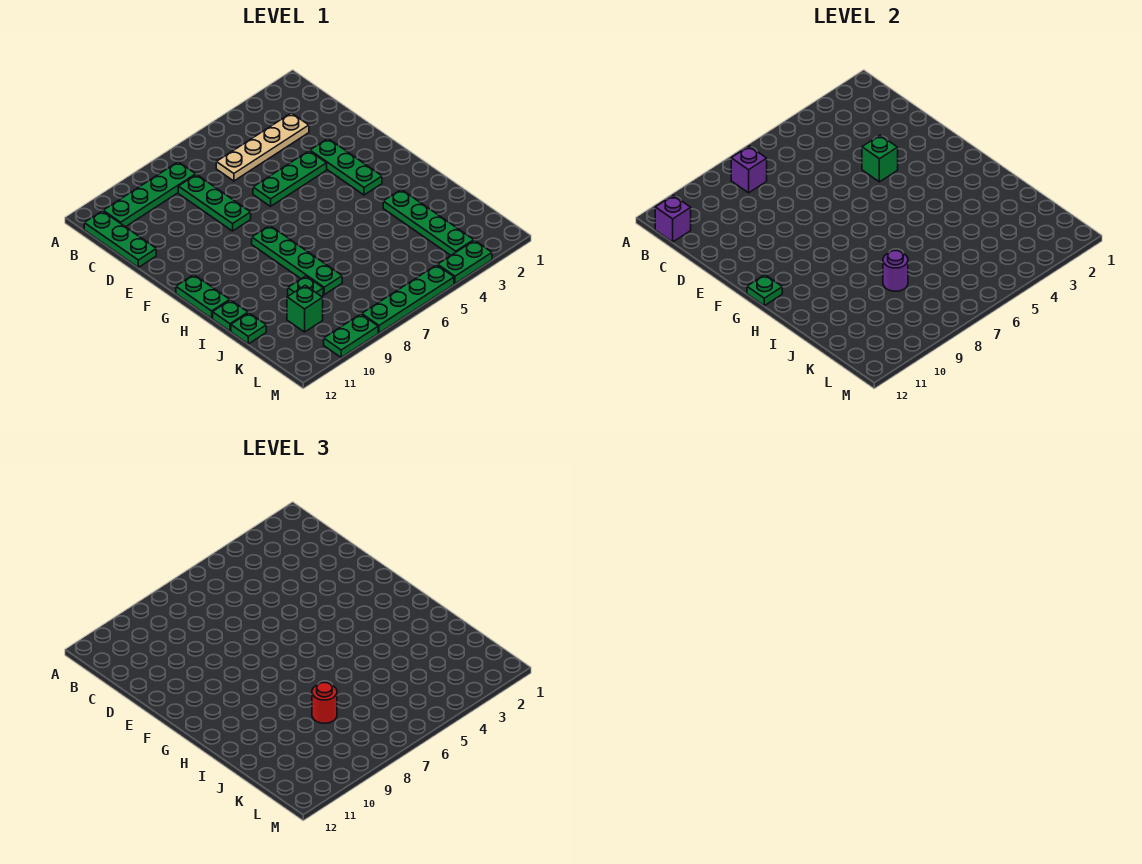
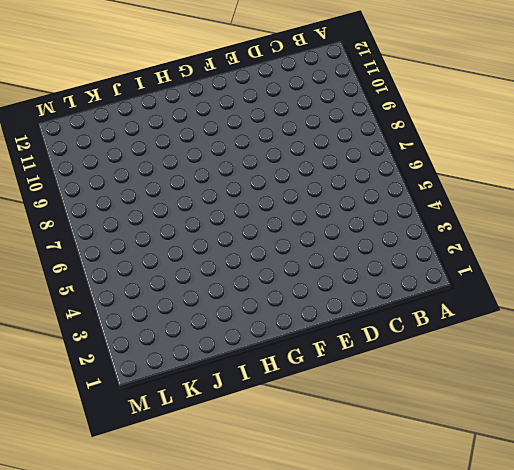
none -> green plate B8:B11 level 1
none -> green plate B12:D12 level 1
none -> tan plate C3:C6 level 1

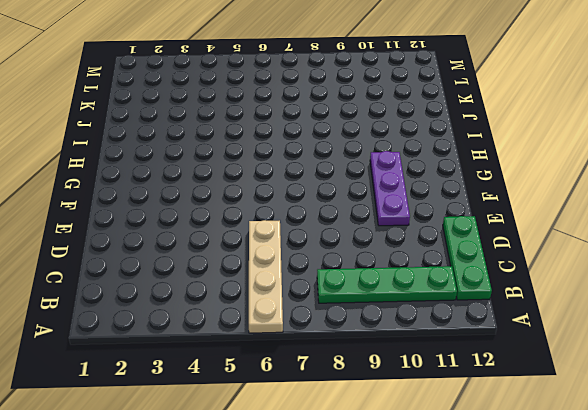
tan plate A6:D6 level 1 -> tan plate C3:C6 level 1
purple plate E10:G10 level 1 -> none
none -> green plate C8:E8 level 1
none -> green plate E3:G3 level 1
none -> green plate E4:E6 level 1

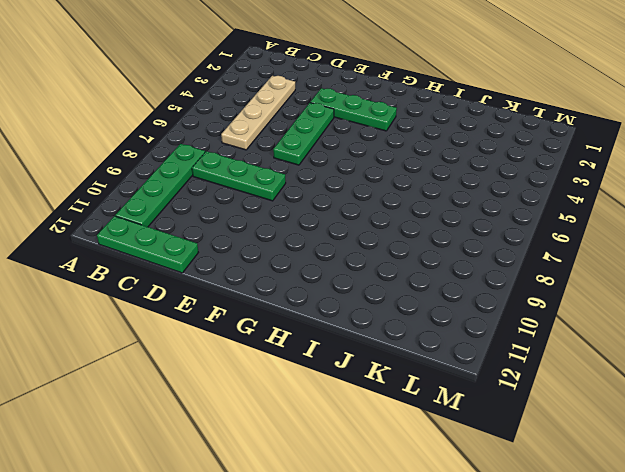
none -> green plate G8:J8 level 1
none -> green plate G12:H12 level 1
none -> green plate I3:L3 level 1

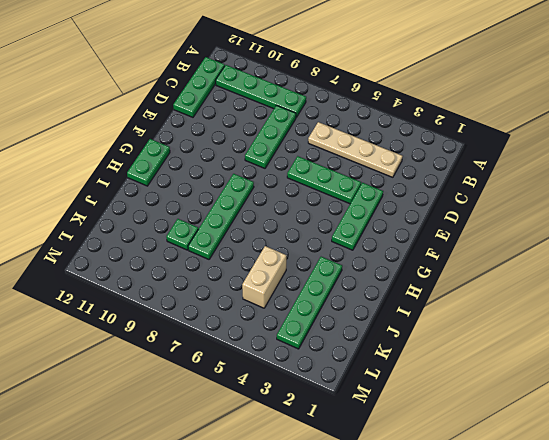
tan brick J5:K5 level 1 -> none
none -> green plate I12 level 1
none -> green plate J12 level 1
none -> green brick K10 level 1

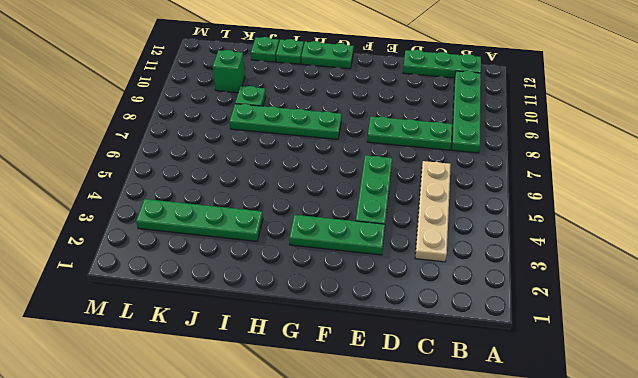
none -> green plate M3:M4 level 1
none -> green plate M5:M8 level 1
none -> green plate M9:M10 level 1

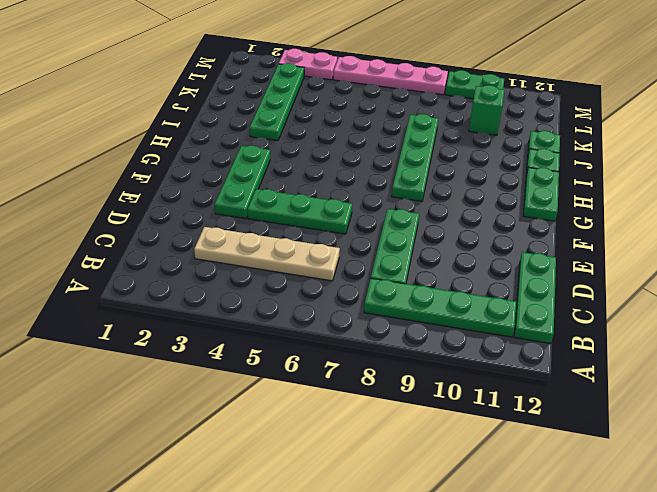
pink plate M3:M4 level 1 -> green plate M3:M4 level 1
pink plate M5:M8 level 1 -> green plate M5:M8 level 1
none -> green plate J9 level 1
none -> purple brick B8 level 2
none -> purple brick B12 level 2

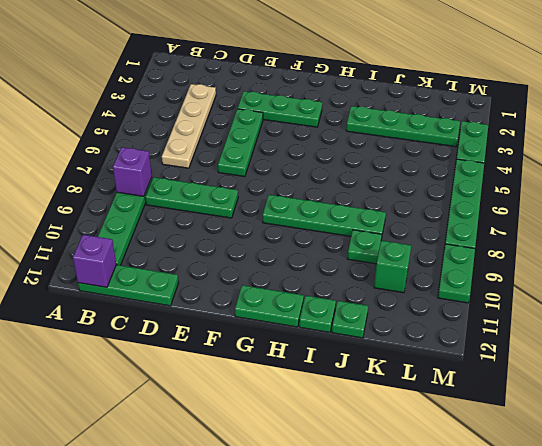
none -> green brick E4 level 2
none -> green plate G12 level 2
none -> purple round brick J8 level 2

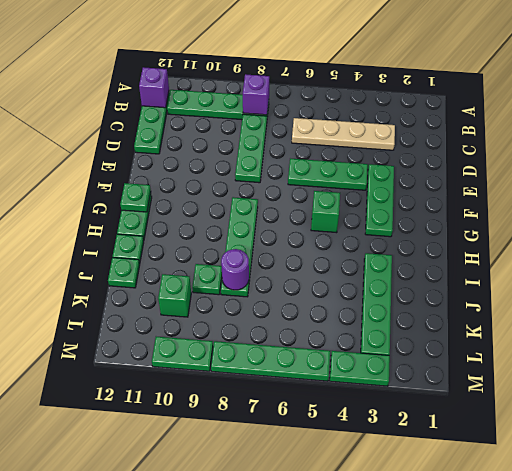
green brick G5 level 1 -> green brick E4 level 2
none -> red round brick J8 level 3

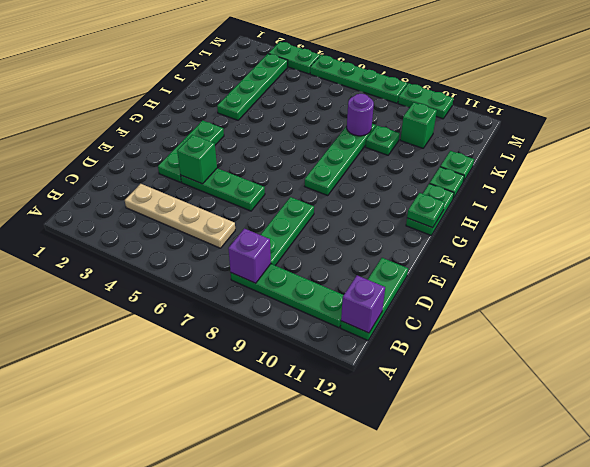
none -> red round brick J8 level 3

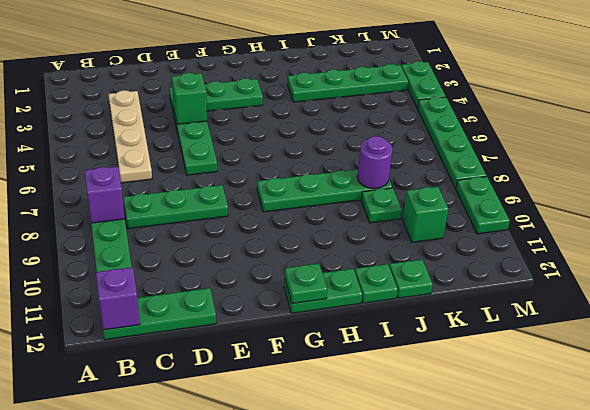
none -> red round brick J8 level 3

